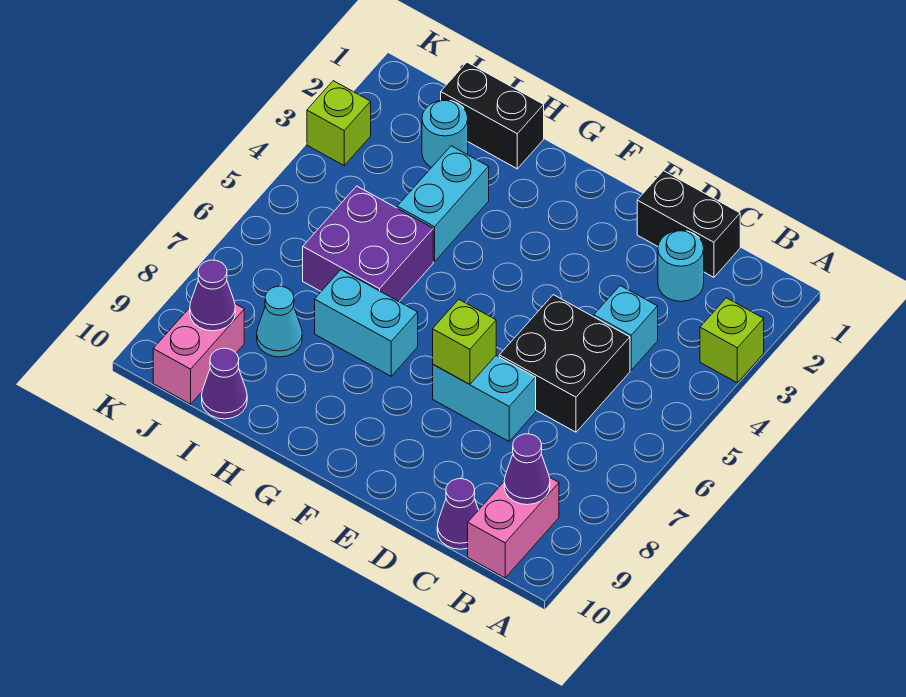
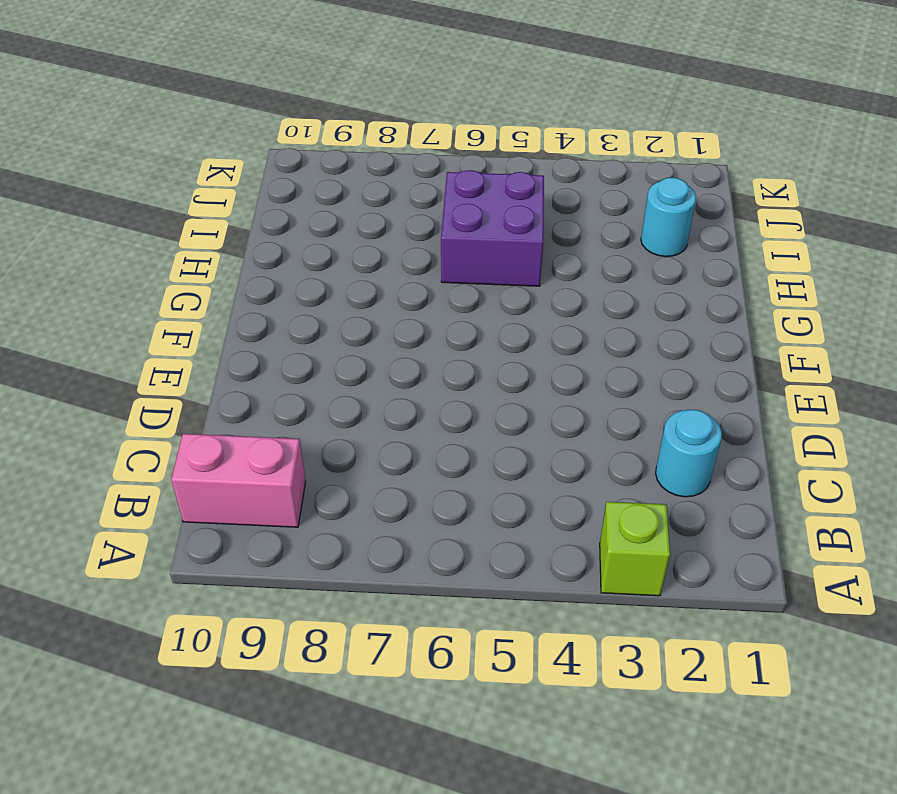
none -> black brick C1:D1 level 1
none -> cyan brick C4 level 1
none -> black brick C5:D6 level 1

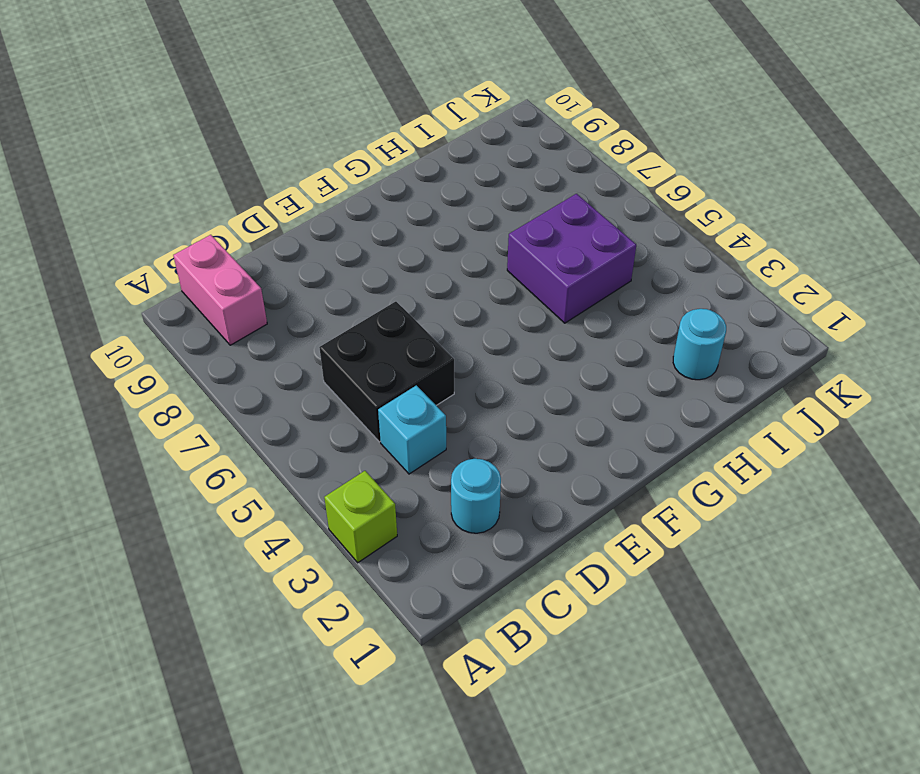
none -> black brick C1:D1 level 1
none -> purple cone C10 level 1
none -> cyan brick D7:E7 level 1

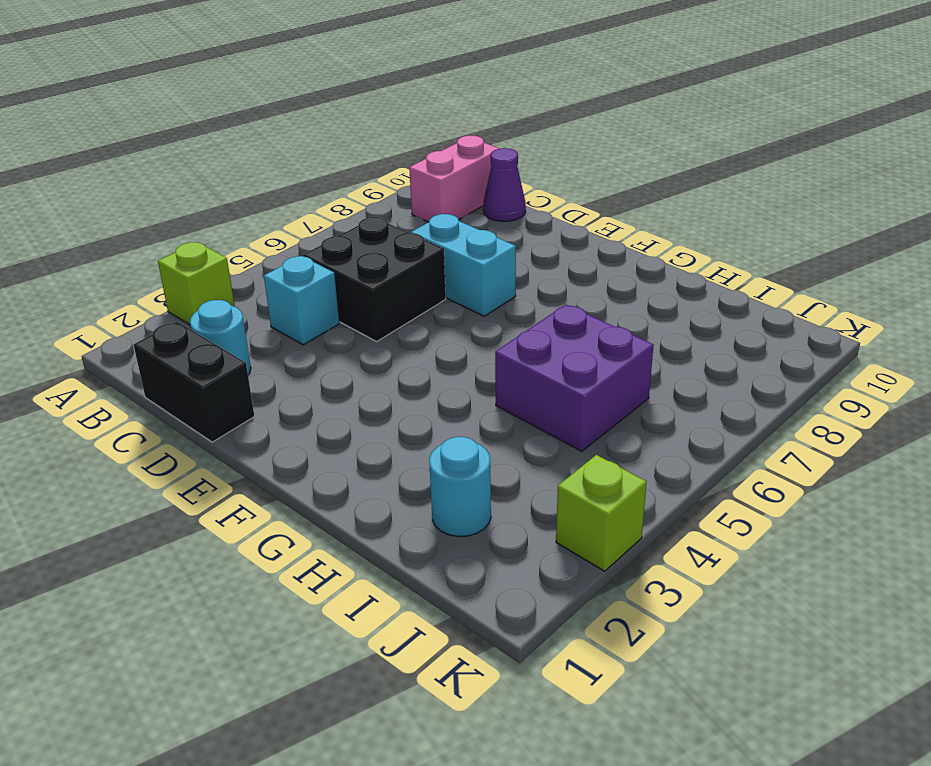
none -> cyan brick G7:H7 level 1
none -> black brick H1:I1 level 1
none -> cyan brick H3:H4 level 1

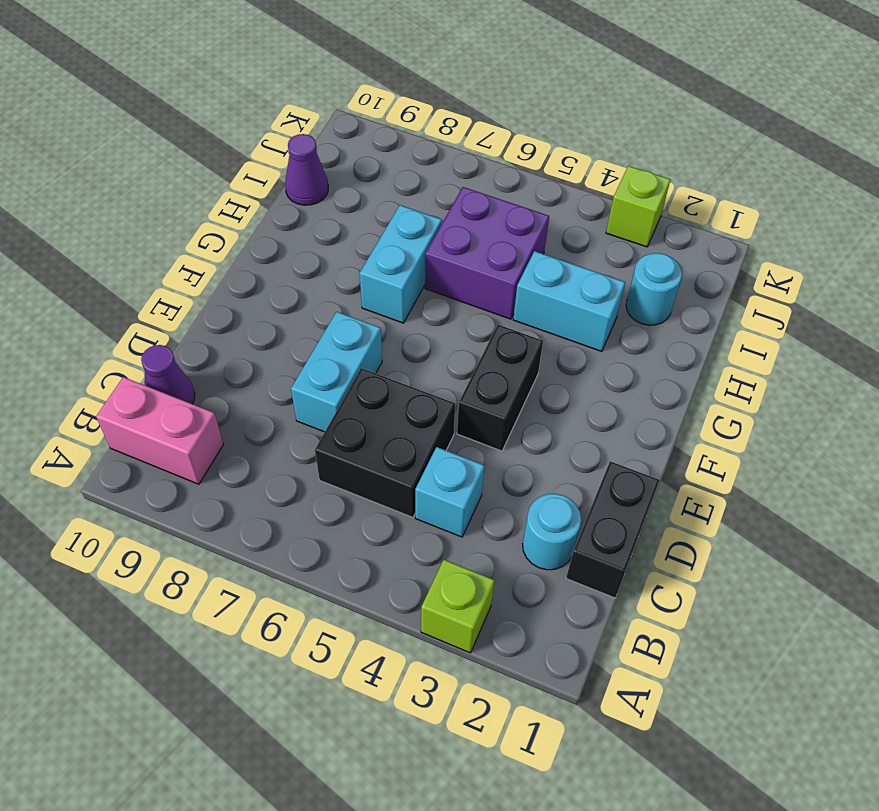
black brick E4:F4 level 1 -> black brick H1:I1 level 1
none -> cyan cone I8 level 1
none -> pink brick J9:J10 level 1
none -> purple cone B9 level 2

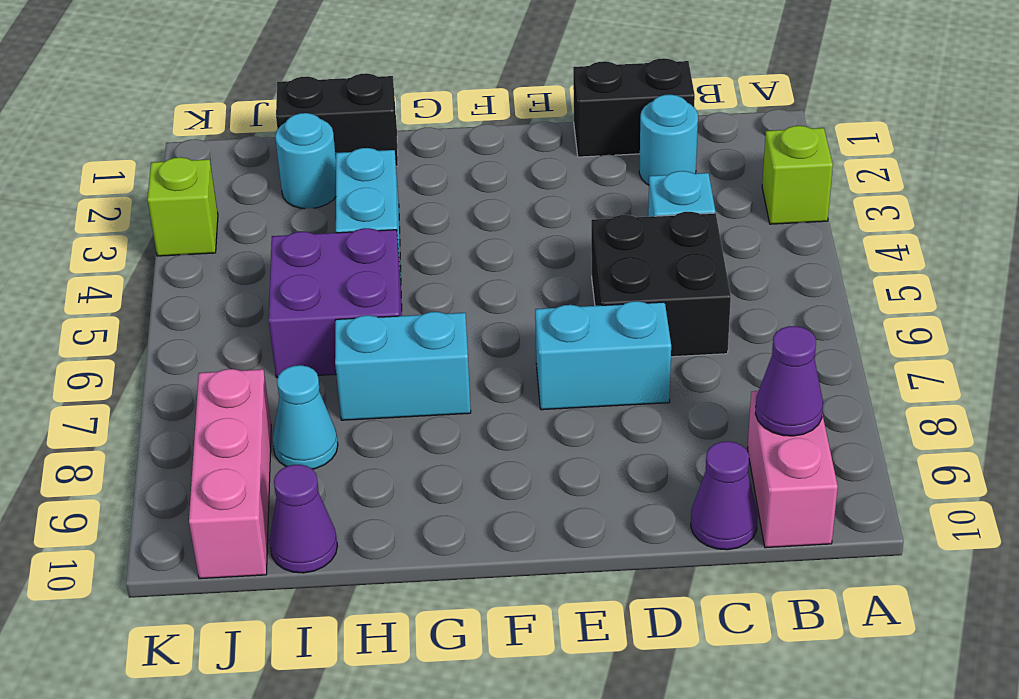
pink brick J8:J10 level 1 -> pink brick J9:J10 level 1
none -> lime brick E7 level 2
none -> purple cone J9 level 2

